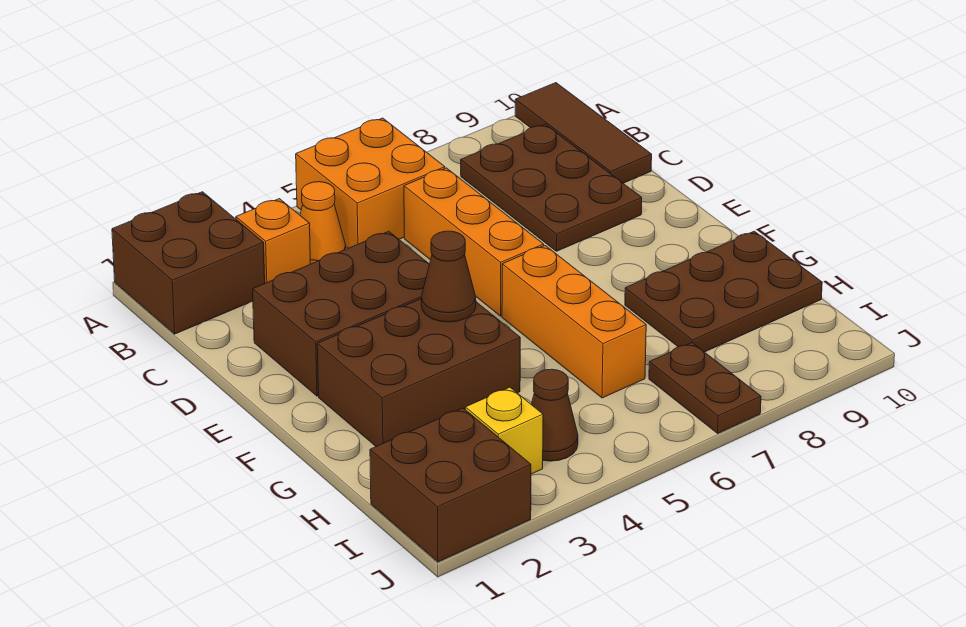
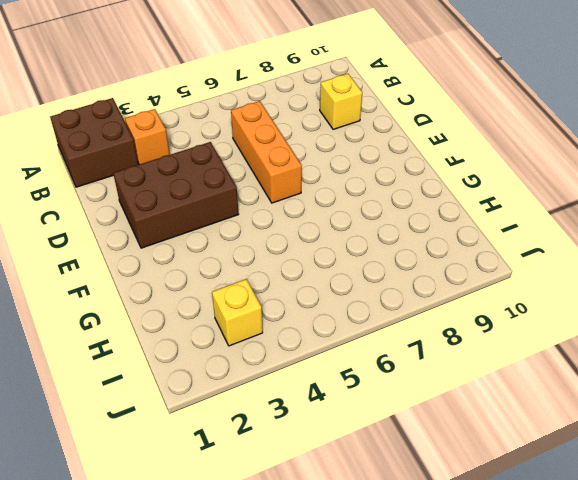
yellow brick C9 level 1 -> brown plate B8:D9 level 1
none -> orange brick A5:B6 level 1
none -> brown tile A10:C10 level 1
none -> orange cone B4 level 1

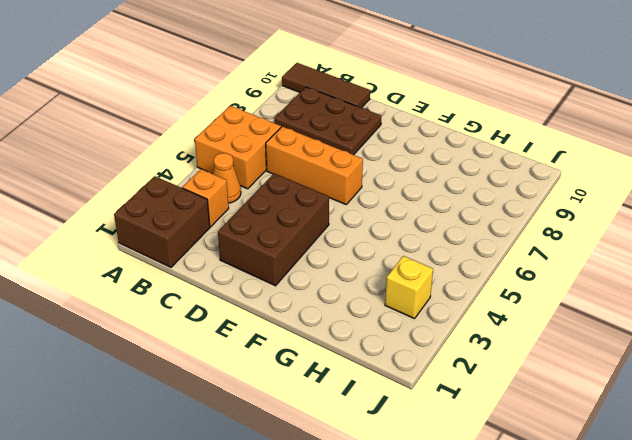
none -> brown brick F2:G4 level 1
none -> orange brick F6:H6 level 1
none -> brown plate G8:H10 level 1

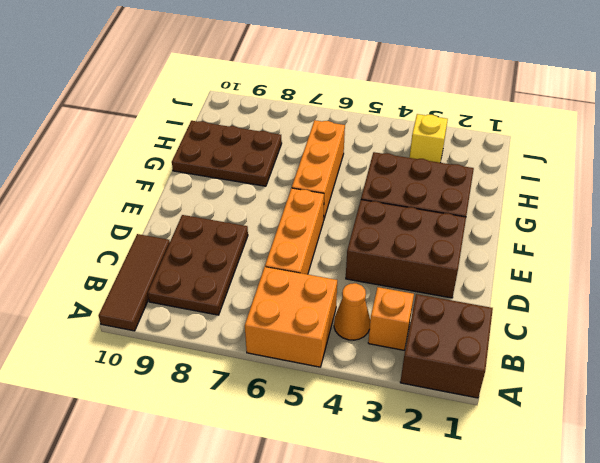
none -> brown brick I1:J2 level 1
none -> brown cone I4 level 1
none -> brown plate I7:J7 level 1

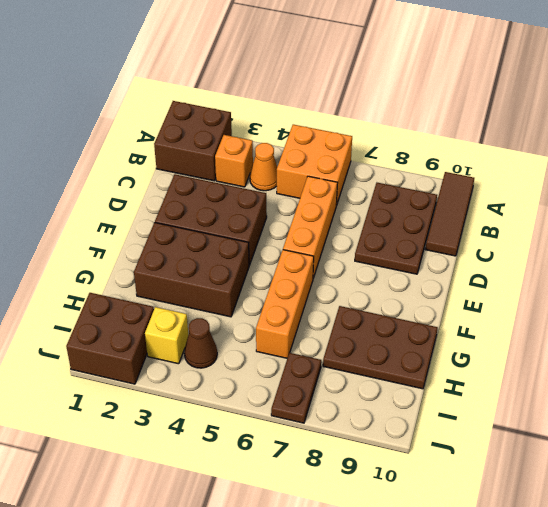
none -> brown cone F4 level 2

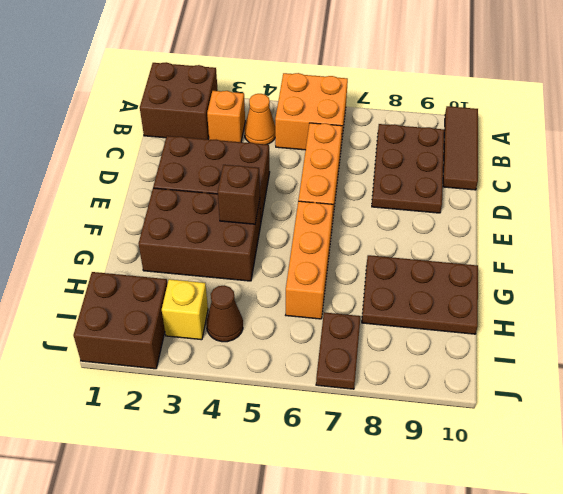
brown brick F4 level 2 -> brown cone F4 level 2

